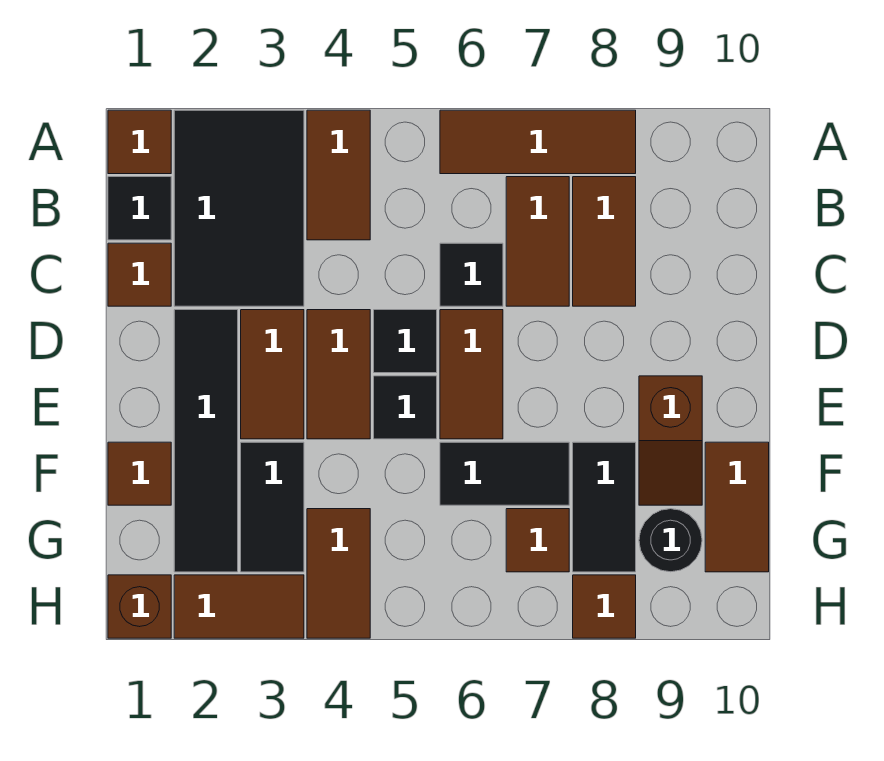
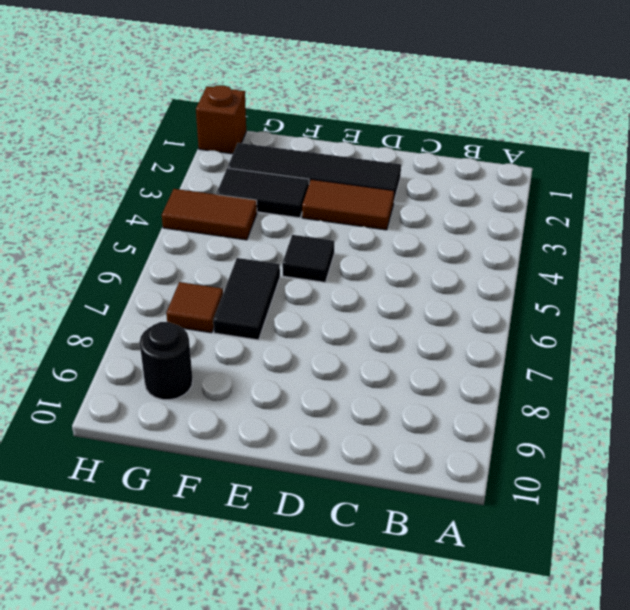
none -> brown tile A1 level 1
none -> black tile A2:C3 level 1
none -> brown tile A4:B4 level 1

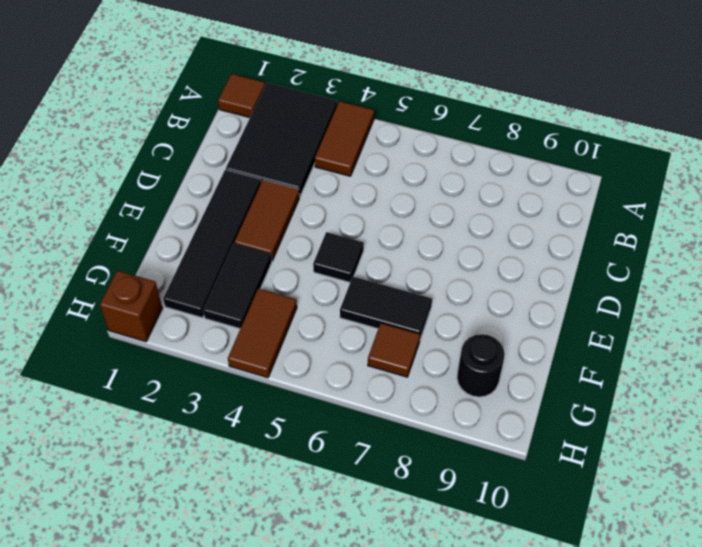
none -> brown tile A6:A8 level 1
none -> black tile B1 level 1
none -> brown tile B7:C7 level 1

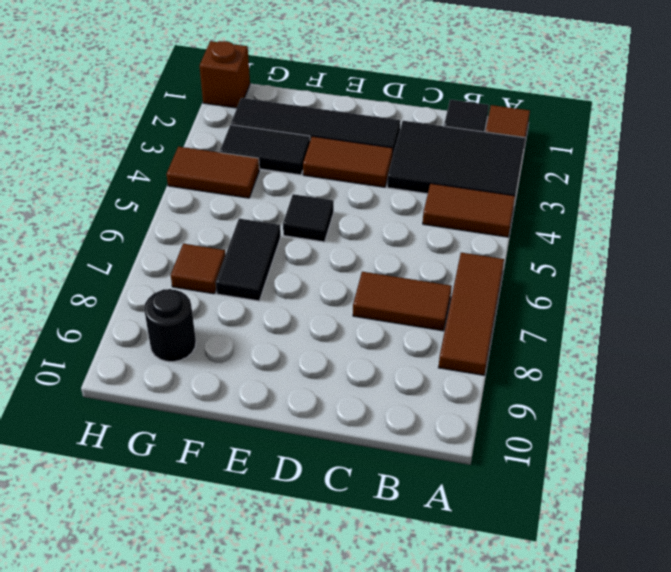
none -> brown tile B8:C8 level 1
none -> brown tile C1 level 1
none -> black tile C6 level 1

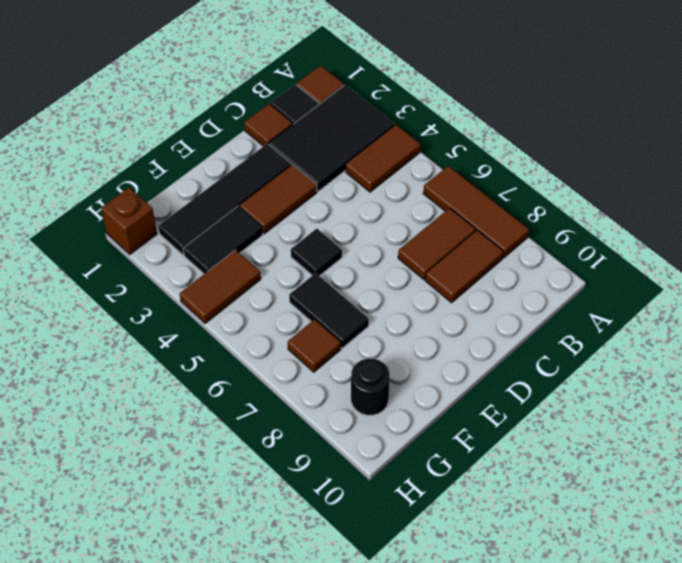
none -> black tile C6 level 1
none -> brown tile D4:E4 level 1
none -> black tile D5 level 1

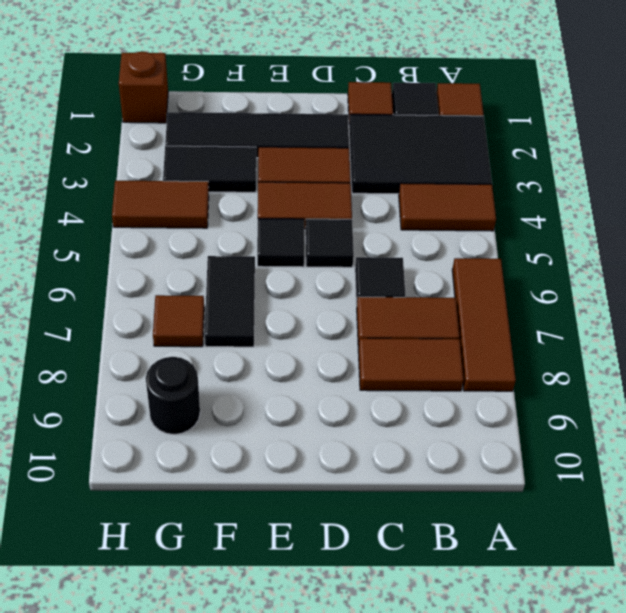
none -> brown tile D6:E6 level 1
none -> brown slope E9:F9 level 1 top E
none -> brown tile F1 level 1

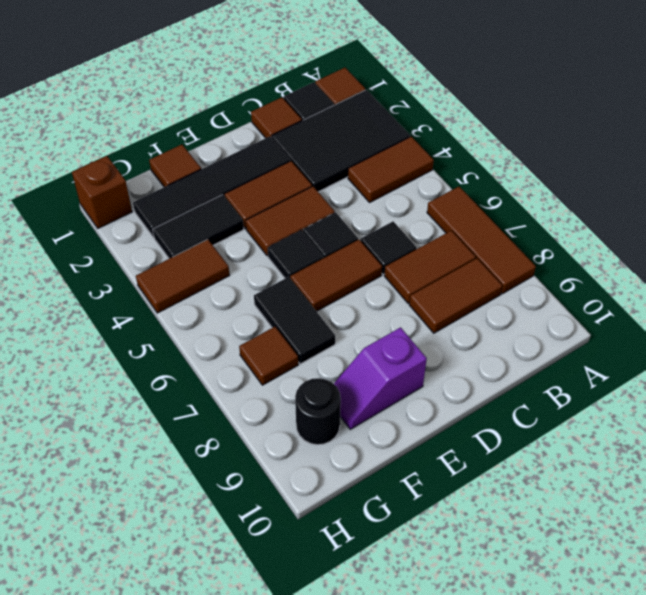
purple slope E9:F9 level 1 top E -> brown slope E9:F9 level 1 top E
none -> black tile F8:G8 level 1
none -> brown tile F10:G10 level 1
none -> brown tile H2:H3 level 1

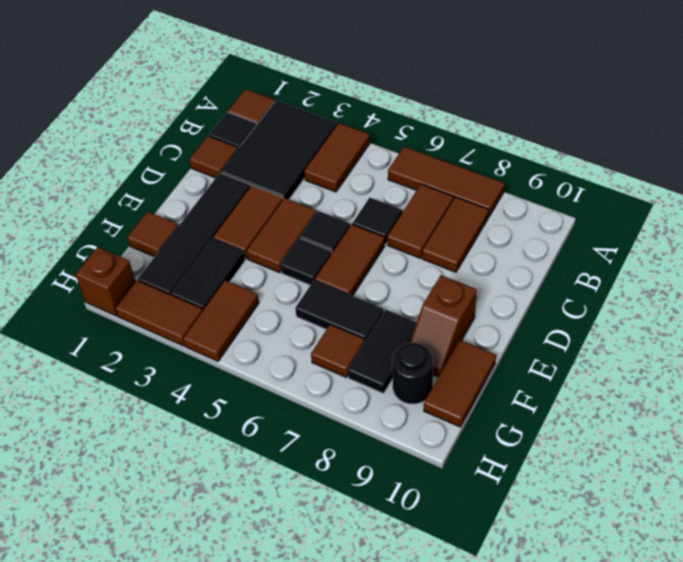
none -> brown tile H8 level 1

